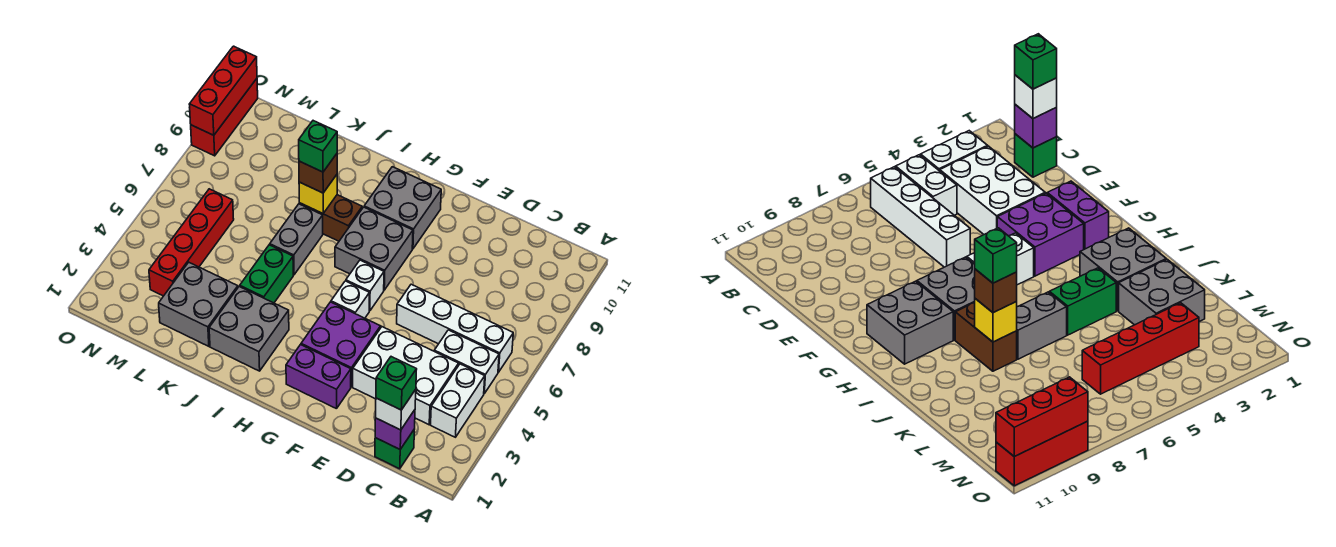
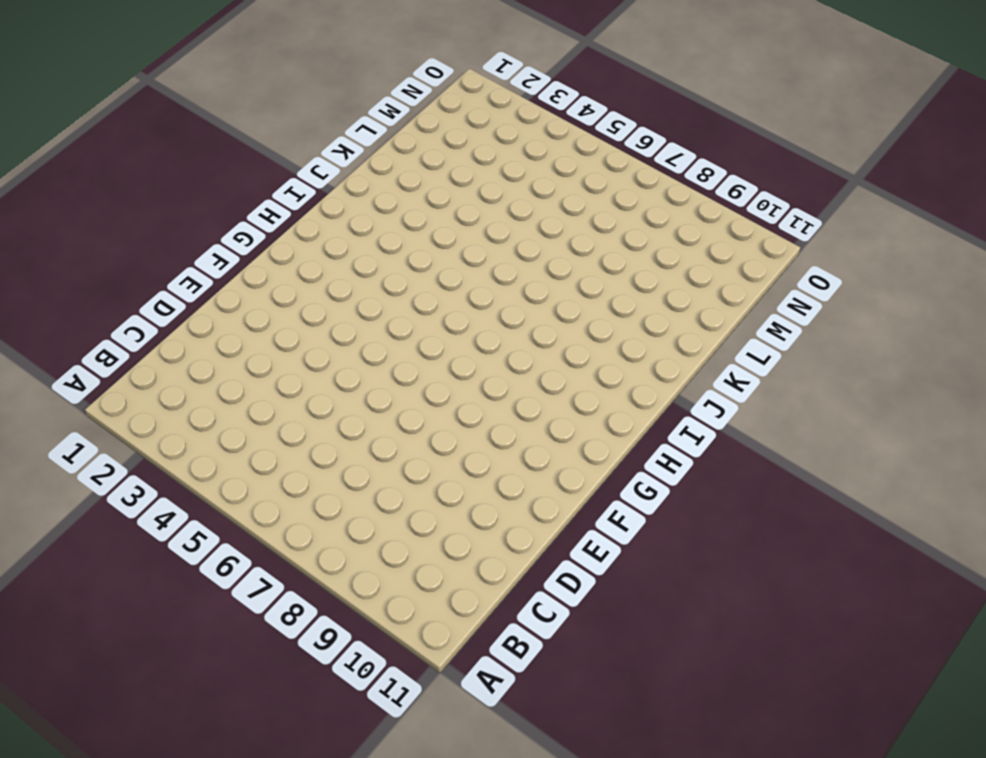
none -> white brick B3:B4 level 1
none -> white brick B5:C5 level 1
none -> white brick B6:E6 level 1

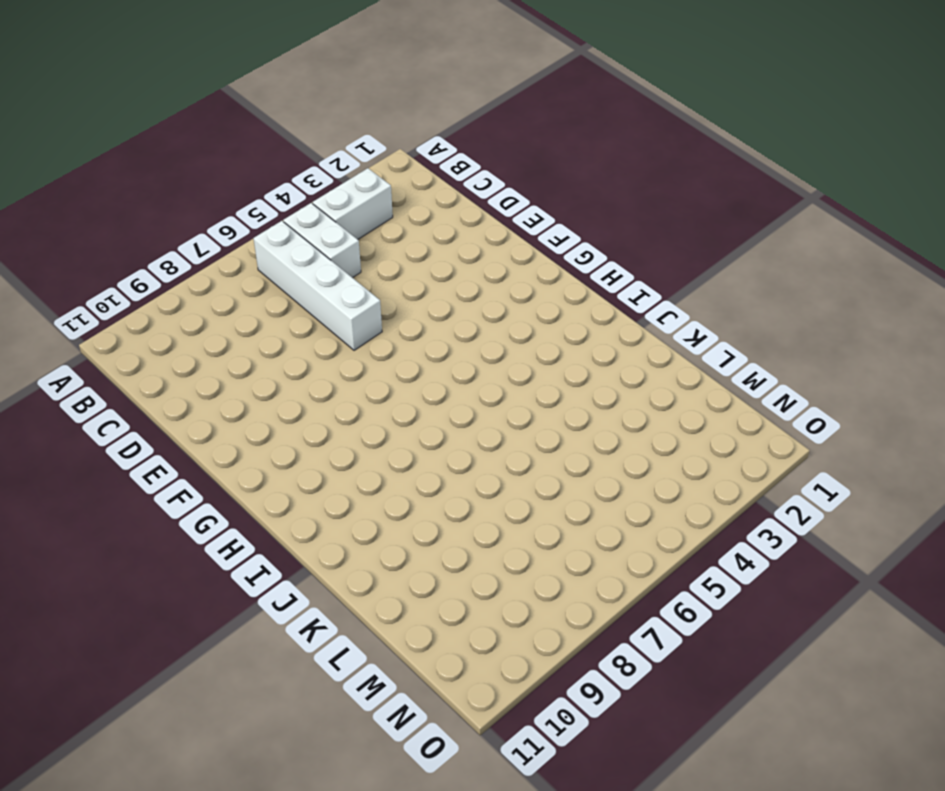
none -> green brick C1 level 1
none -> white brick C3:E4 level 1
none -> purple brick F2:G2 level 1

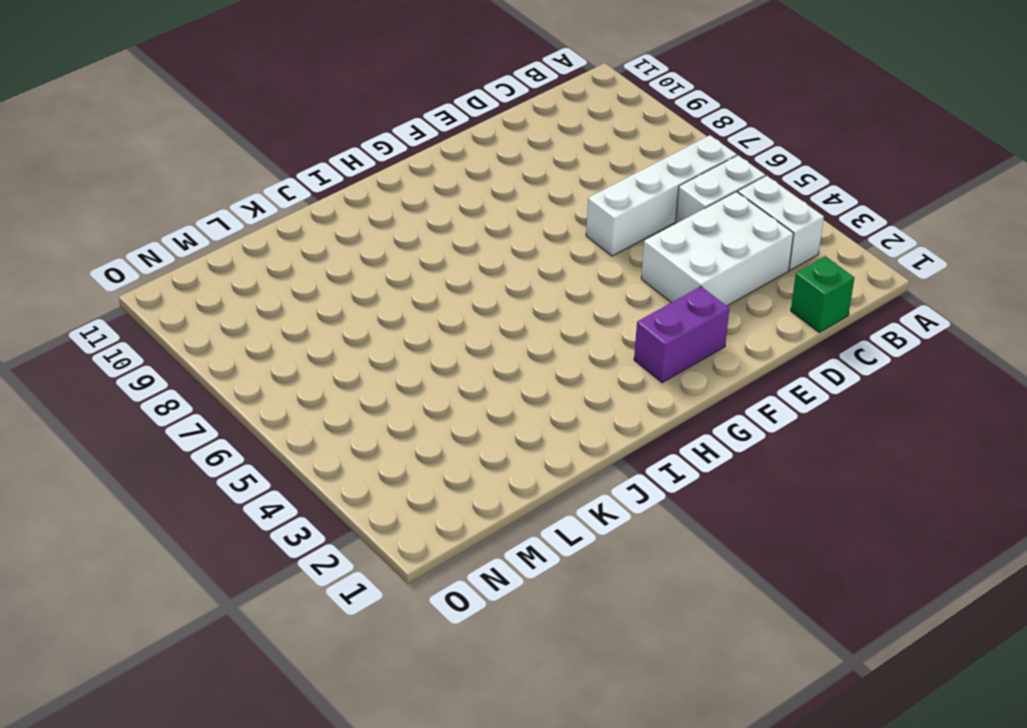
none -> purple brick F3:G4 level 1
none -> white brick G5 level 1
none -> white brick G6 level 1

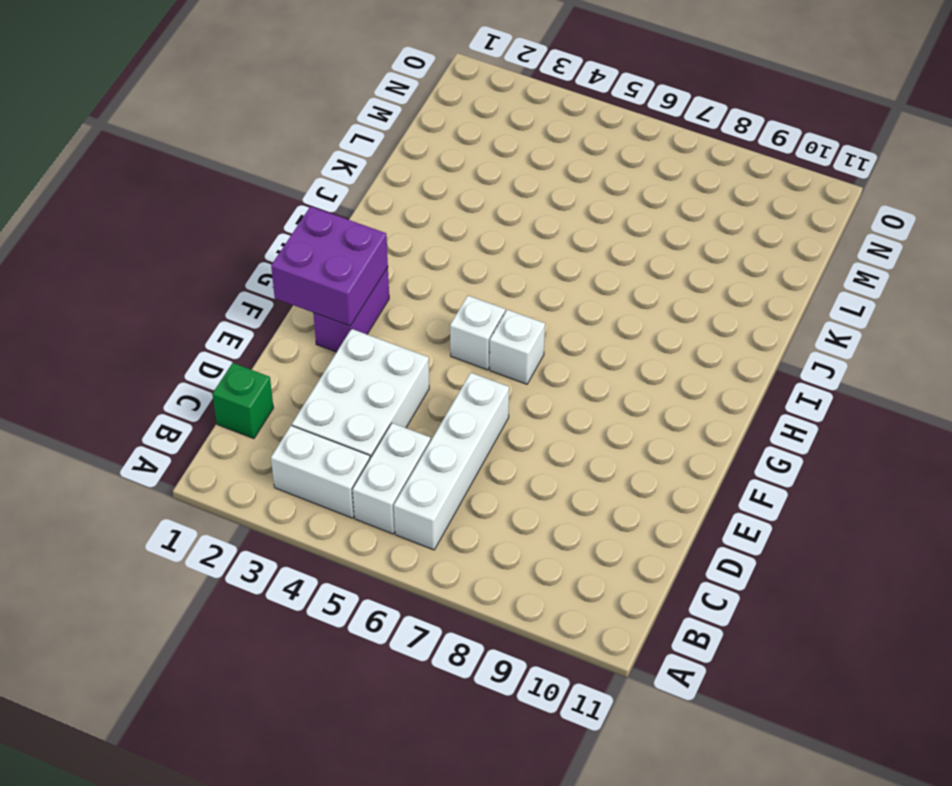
purple brick F1:G2 level 2 -> purple brick F3:G4 level 1
none -> grey brick G7:H8 level 1
none -> grey brick G9:H10 level 1
none -> grey brick I2:J3 level 1

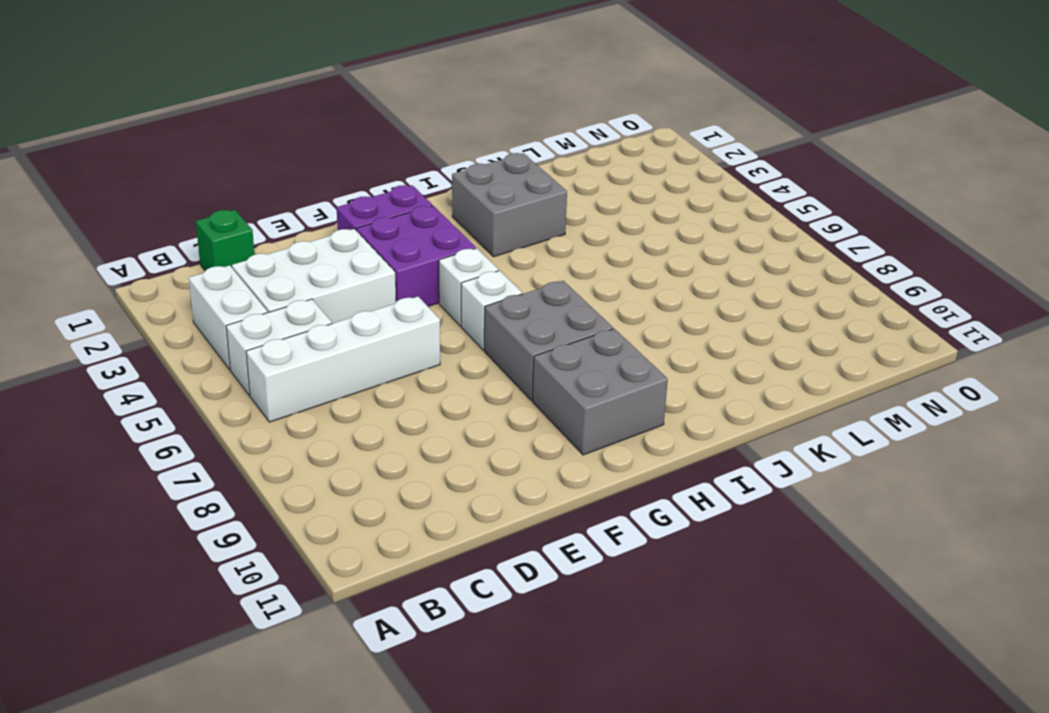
none -> brown brick I8:J8 level 1
none -> green brick J4:J5 level 1
none -> grey brick J6:J7 level 1

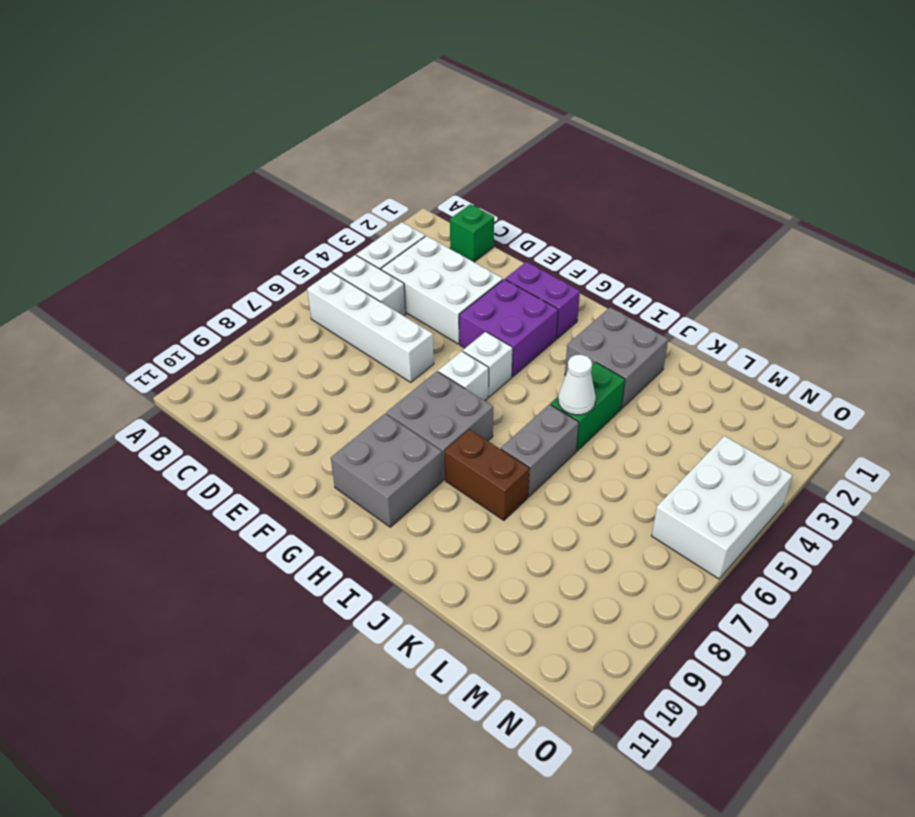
white cone J5 level 2 -> none
white brick N4:O6 level 1 -> none
none -> grey brick K2:L3 level 1
none -> red brick M3:M6 level 1
none -> red brick O9:O11 level 1

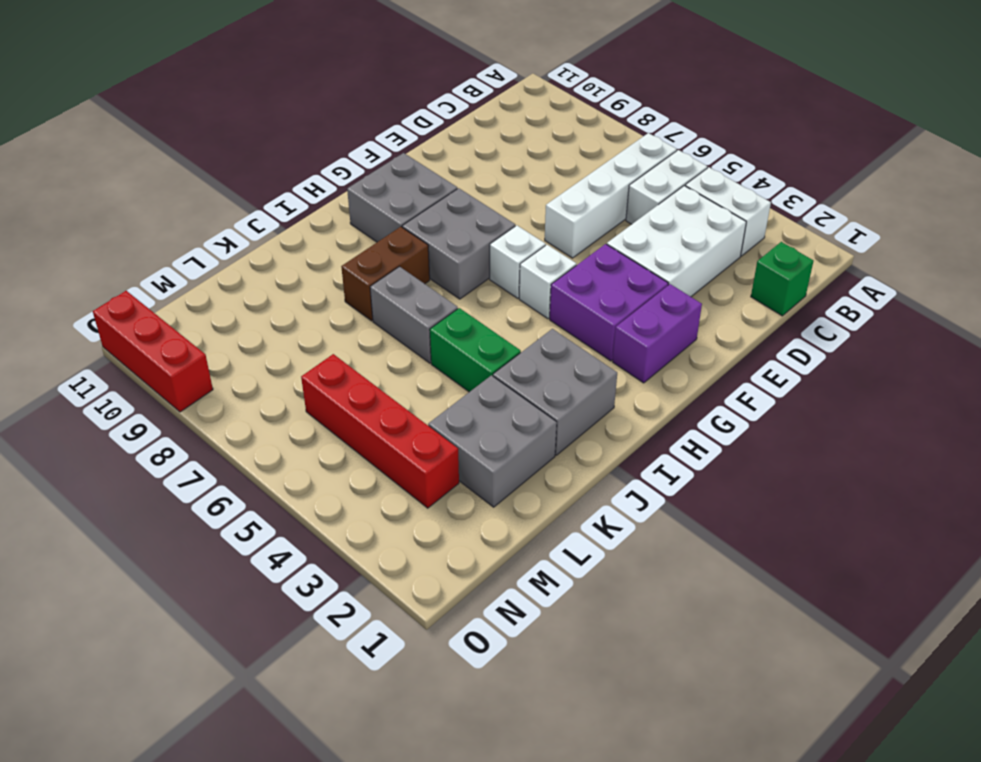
none -> purple brick C1 level 2
none -> yellow brick J8 level 2
none -> red brick O9:O11 level 2

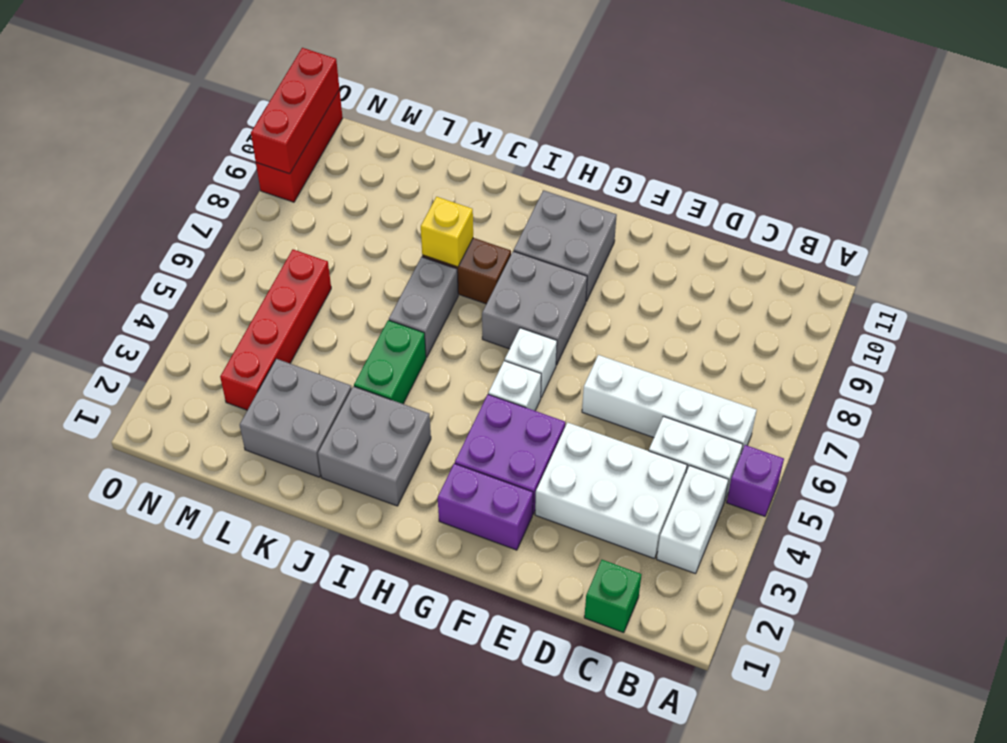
purple brick A5 level 1 -> purple brick C1 level 2
none -> white brick C1 level 3
none -> brown brick J8 level 3
none -> green brick C1 level 4

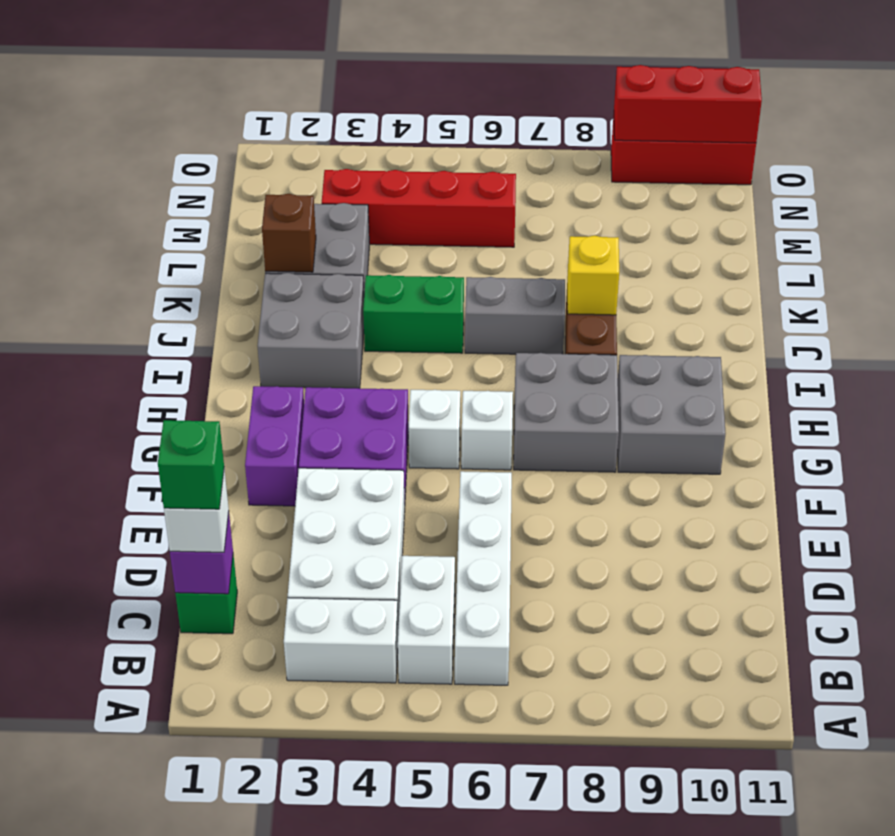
brown brick K2 level 2 -> brown brick J8 level 3
none -> green brick J8 level 4

